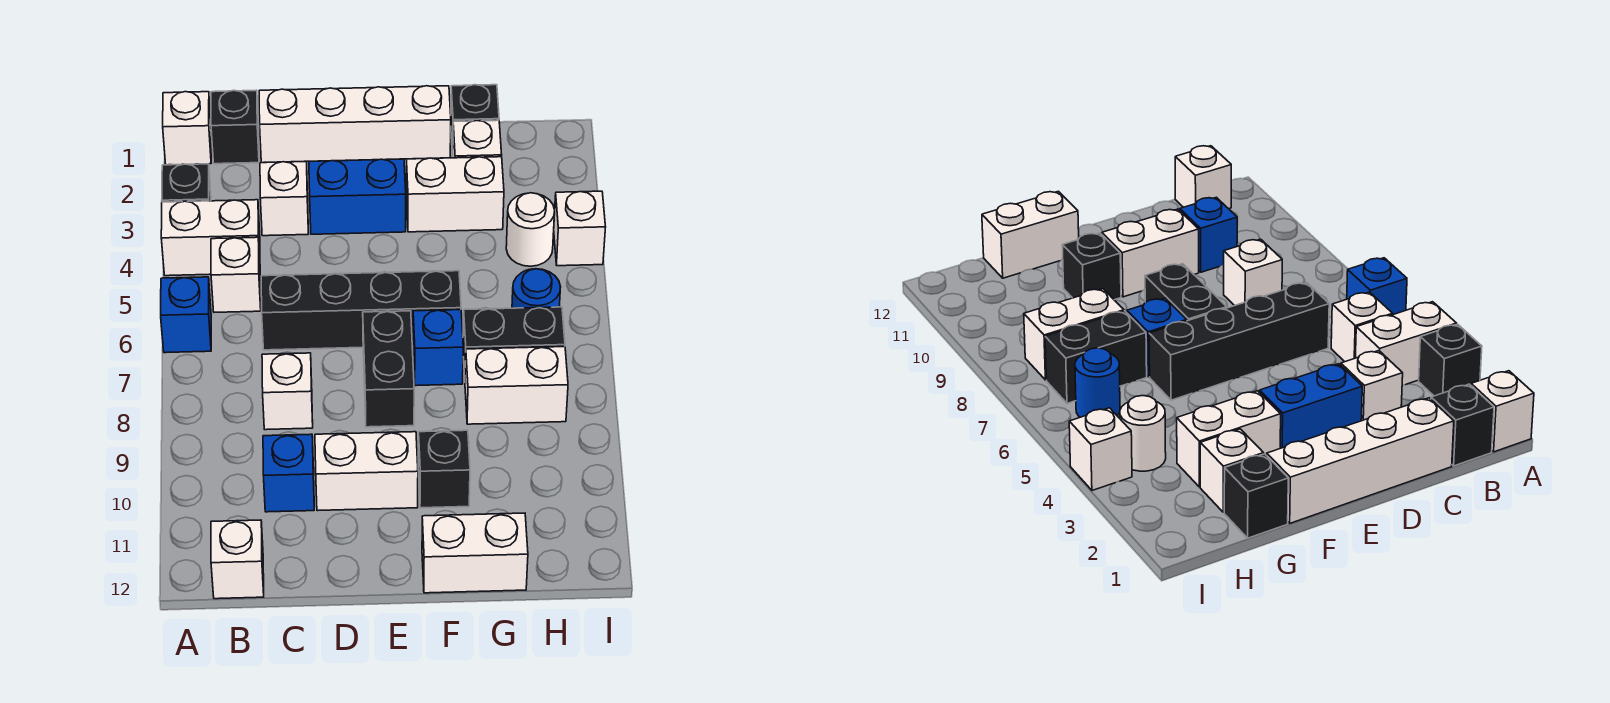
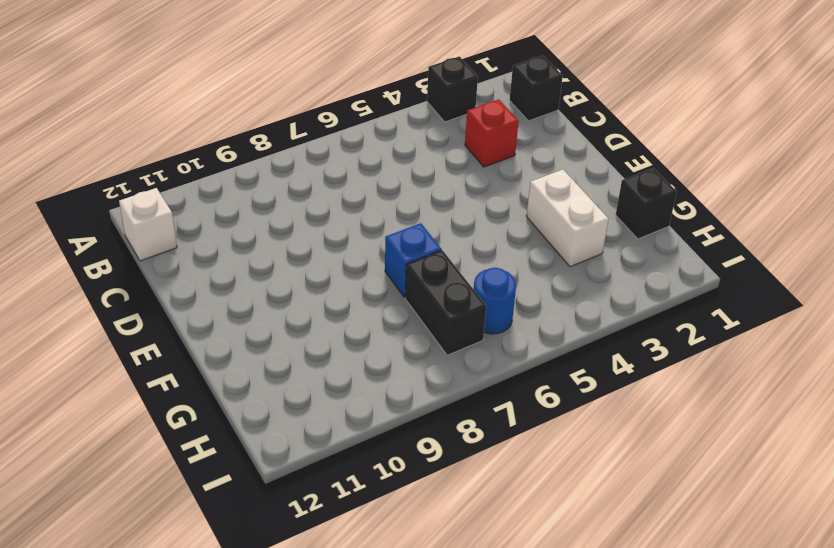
red brick C3 level 1 -> white brick C3 level 1
none -> white brick A1 level 1
none -> white brick A4:B4 level 1
none -> blue brick A6 level 1

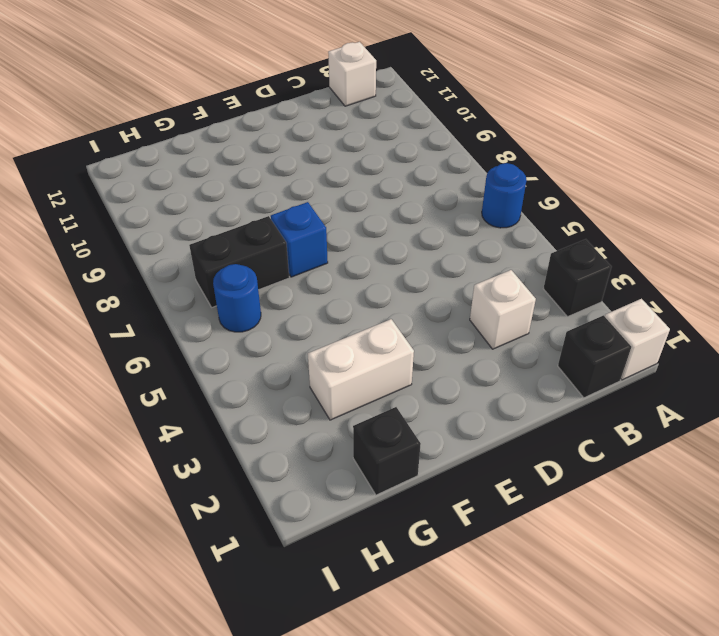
blue round brick A6 level 1 -> blue brick A6 level 1
none -> white brick A4:B4 level 1
none -> white brick B5 level 1
none -> white brick C1:F1 level 1

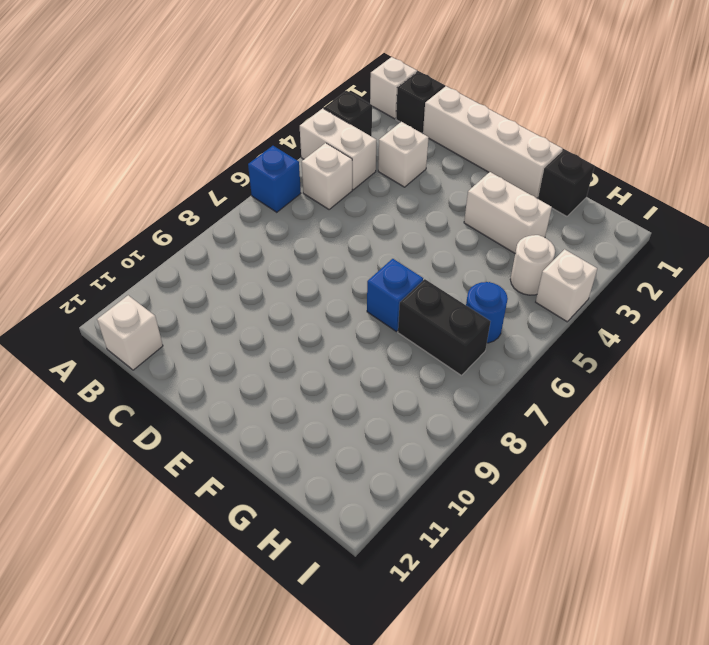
none -> black brick C6:F6 level 1
none -> white brick C8 level 1
none -> blue brick C10 level 1

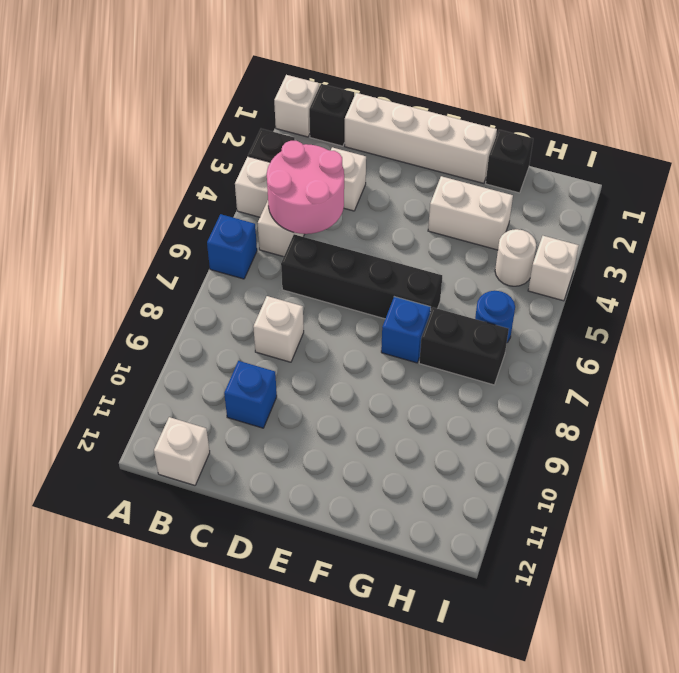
pink round brick B4:C5 level 2 -> none
none -> blue brick D3:E3 level 1
none -> white brick D10:E10 level 1
none -> black brick E7:E8 level 1

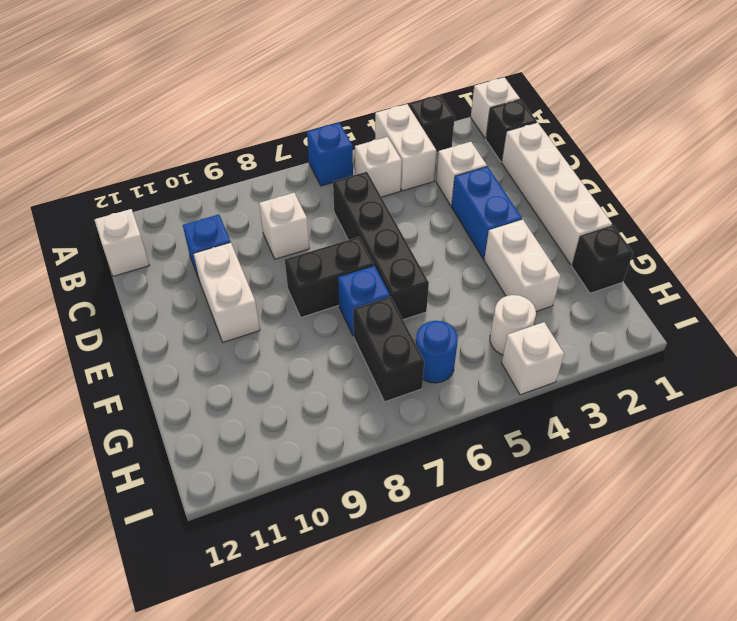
none -> black brick F10 level 1
none -> white brick F12:G12 level 1
none -> white brick G2 level 1

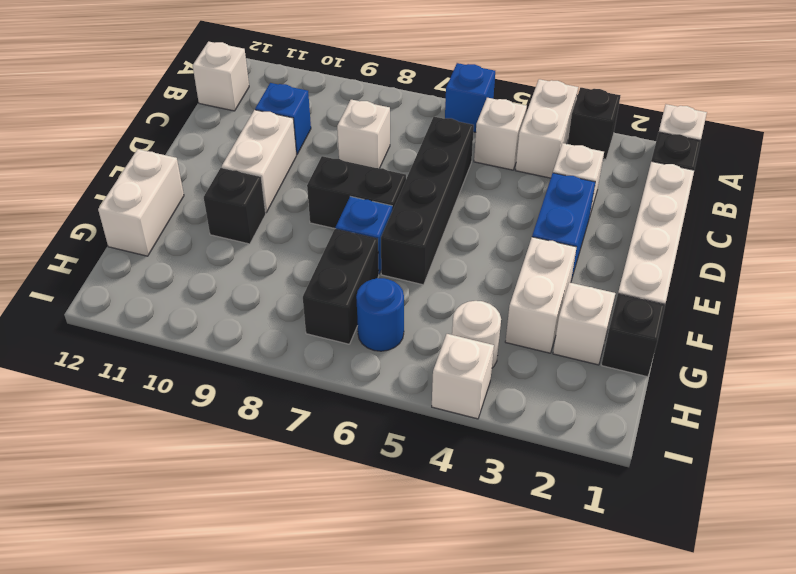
none -> white brick G8:H8 level 1

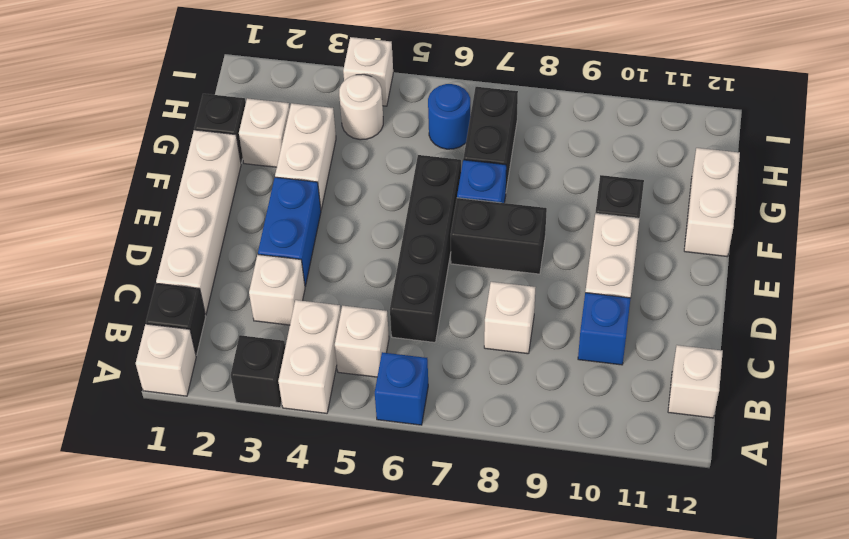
none -> white brick G8:H8 level 1

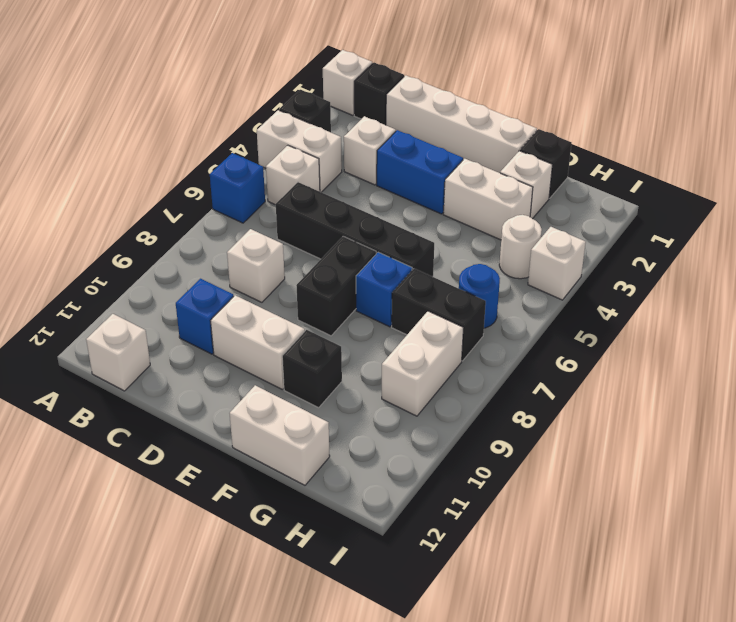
white brick H8:H9 level 1 -> white brick G8:H8 level 1

